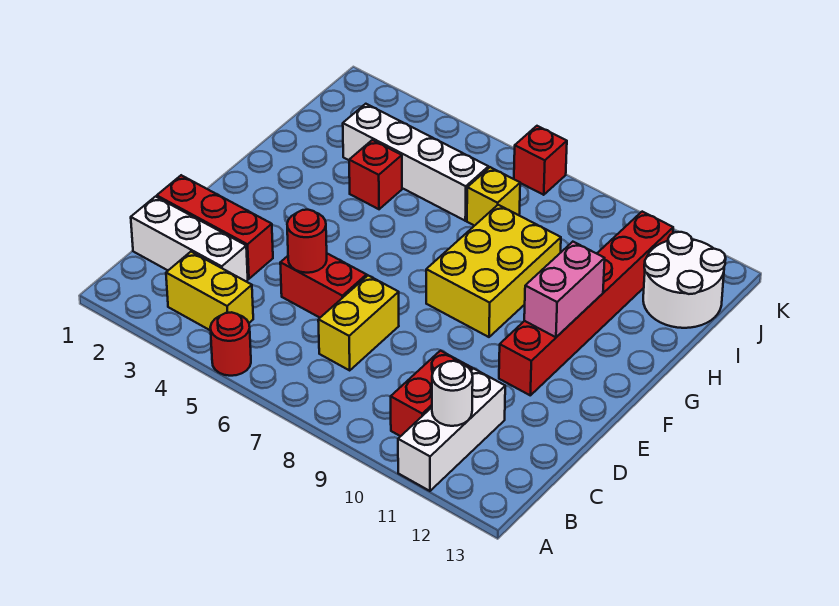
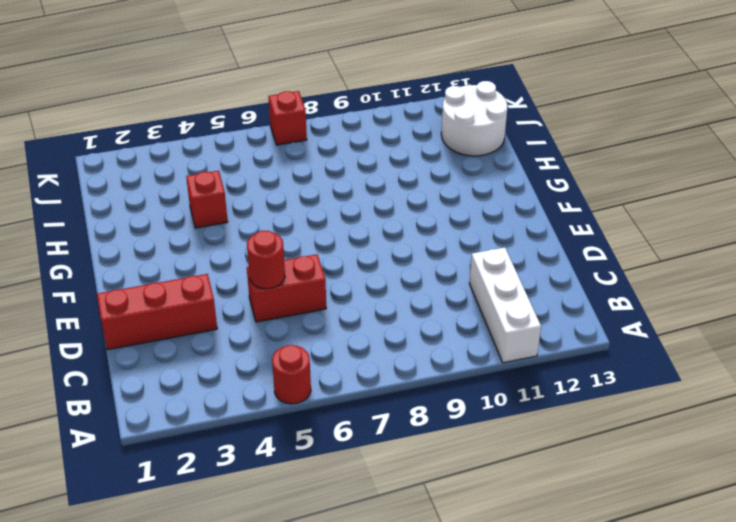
none -> yellow brick B3:B4 level 1
none -> red brick B10:C10 level 1
none -> white brick C1:C3 level 1

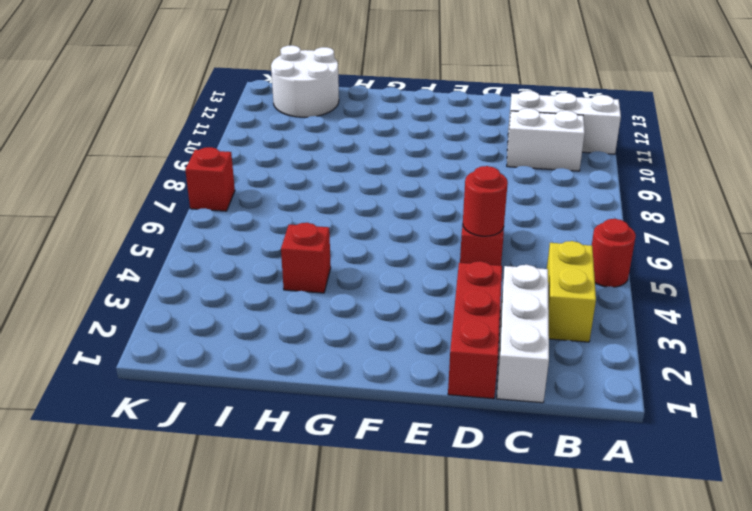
white brick B10:C10 level 1 -> red brick B10:C10 level 1
none -> yellow brick C7:D7 level 1
none -> red brick E11:J11 level 1
none -> yellow brick F8:H9 level 1

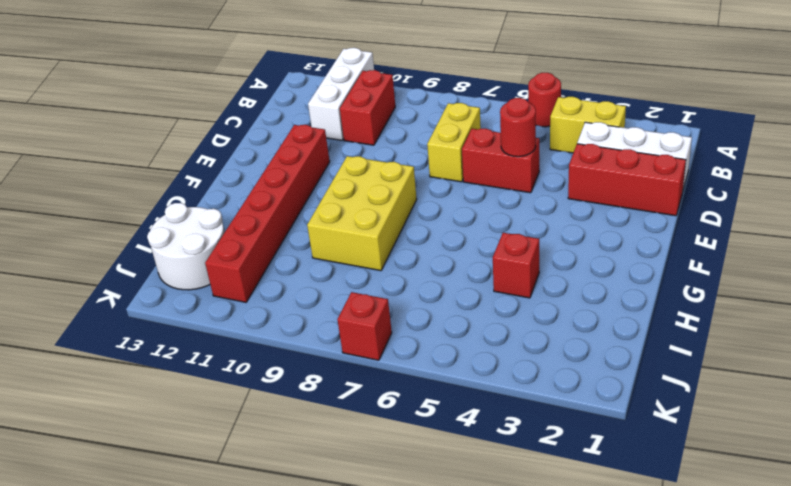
none -> white brick I3:I6 level 1
none -> yellow brick I7 level 1
none -> white round brick B11 level 2

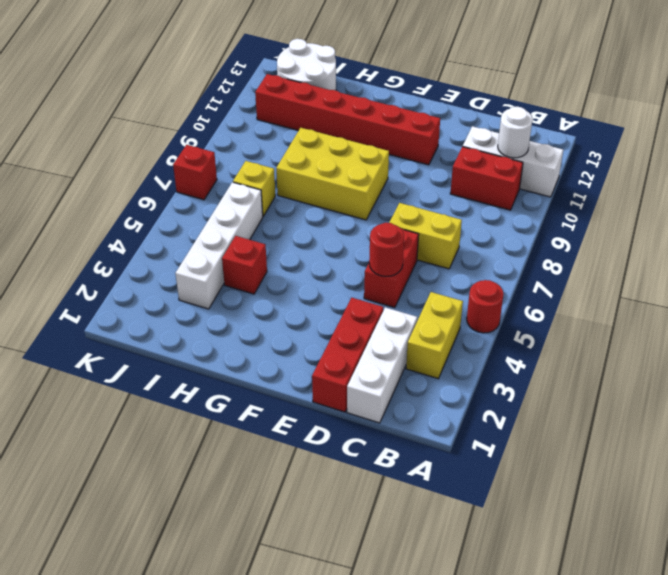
none -> pink brick F11:G11 level 2

